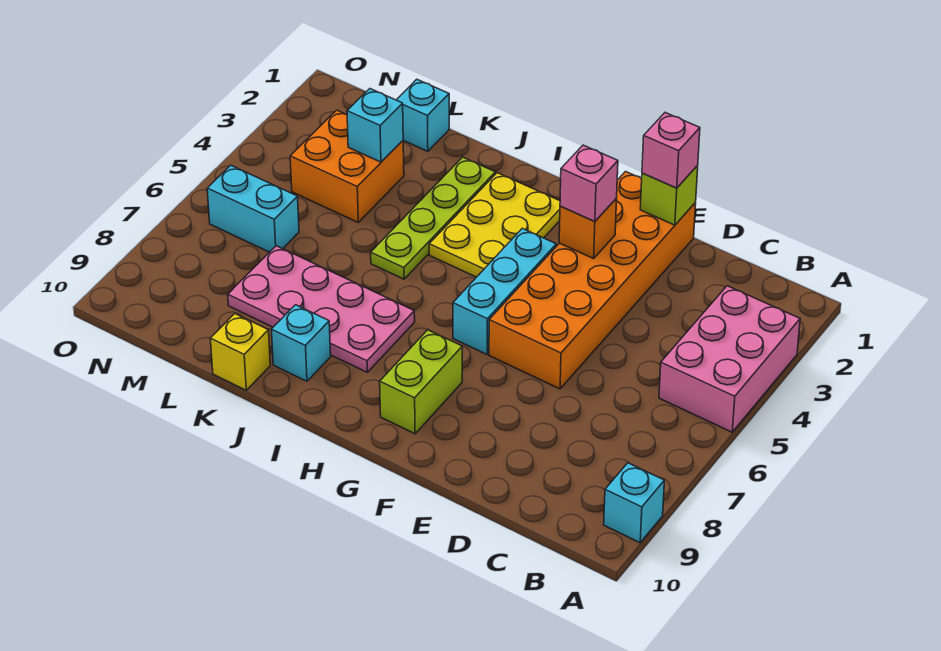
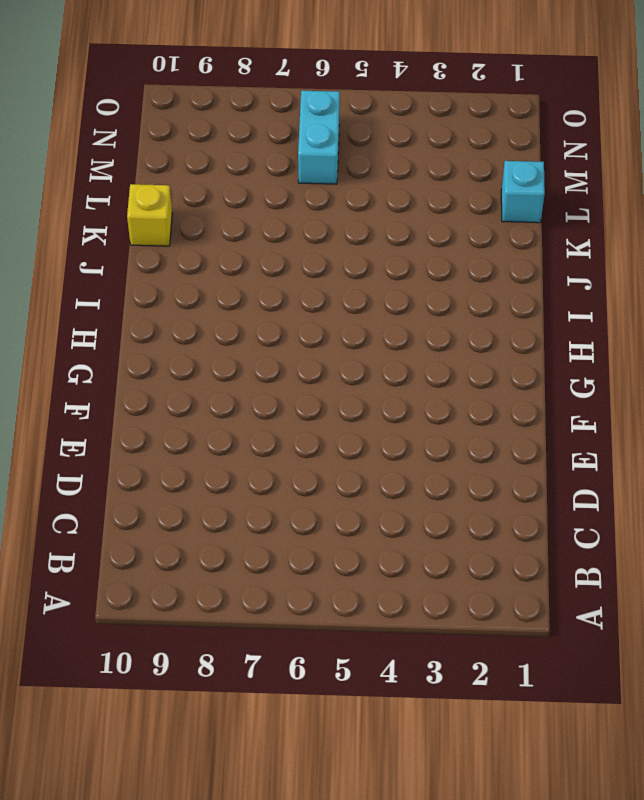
none -> pink brick A3:B5 level 1
none -> cyan brick A9 level 1
none -> orange brick E1:F6 level 1

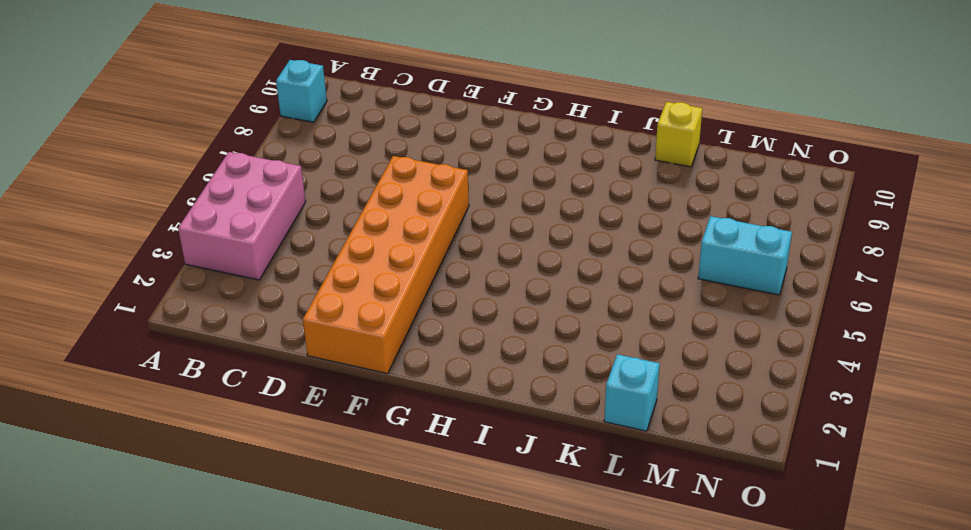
none -> cyan brick G4:G6 level 1
none -> lime brick G8:G9 level 1
none -> yellow plate H2:I4 level 1

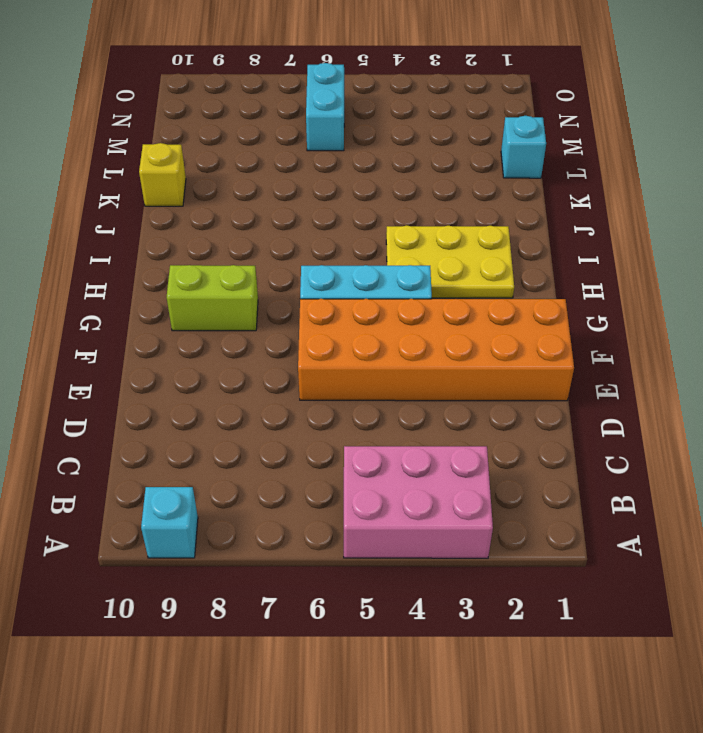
none -> pink plate I7:L8 level 1
none -> lime plate J2:J5 level 1
none -> cyan brick J9 level 1

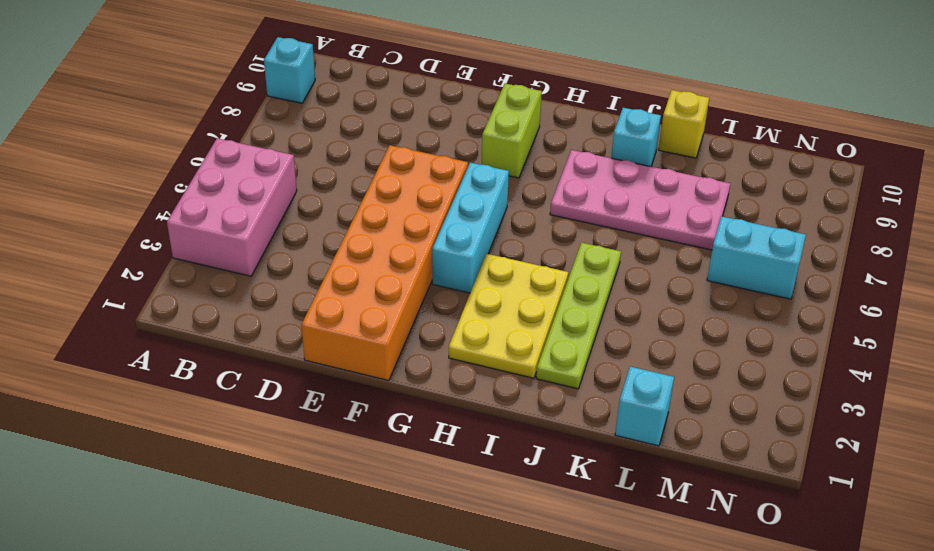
none -> orange brick L3:M4 level 1
none -> lime brick E1 level 2
none -> orange brick F3 level 2

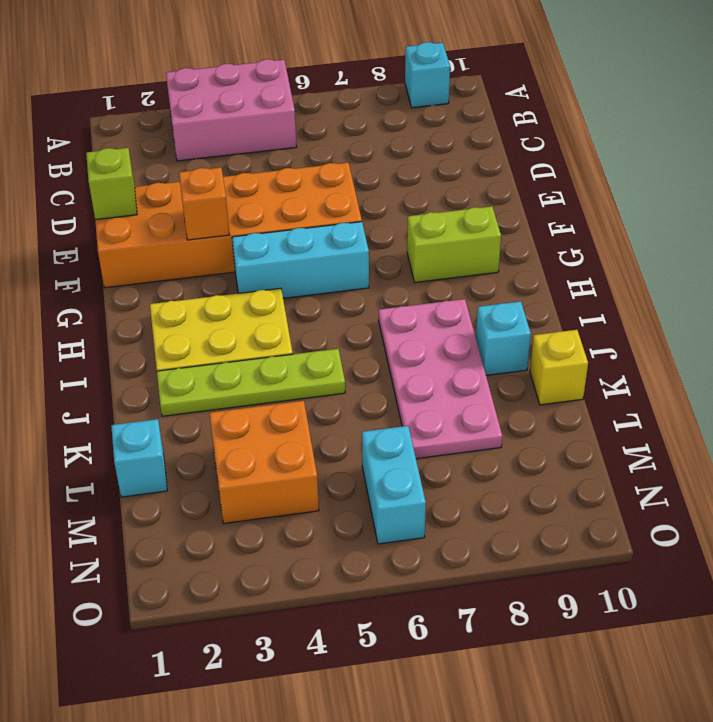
none -> cyan brick L3 level 2
none -> pink brick E1 level 3
none -> pink brick F3 level 3

